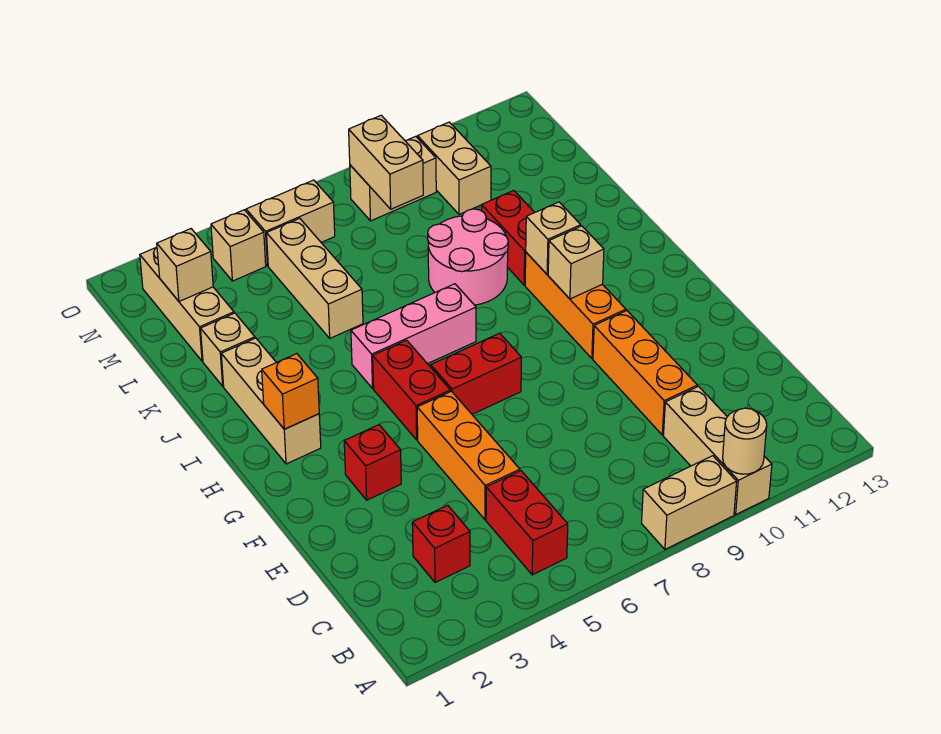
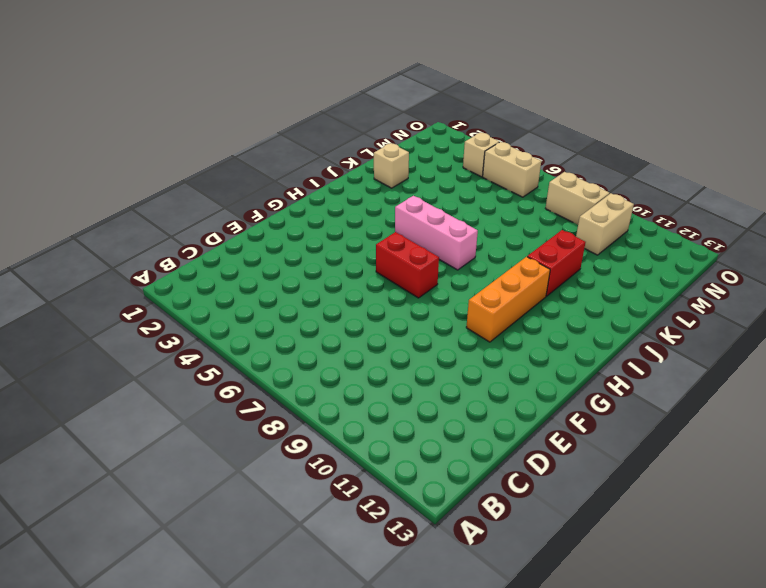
none -> tan brick A8:A9 level 1
none -> tan brick A10:C10 level 1
none -> red brick B5:C5 level 1

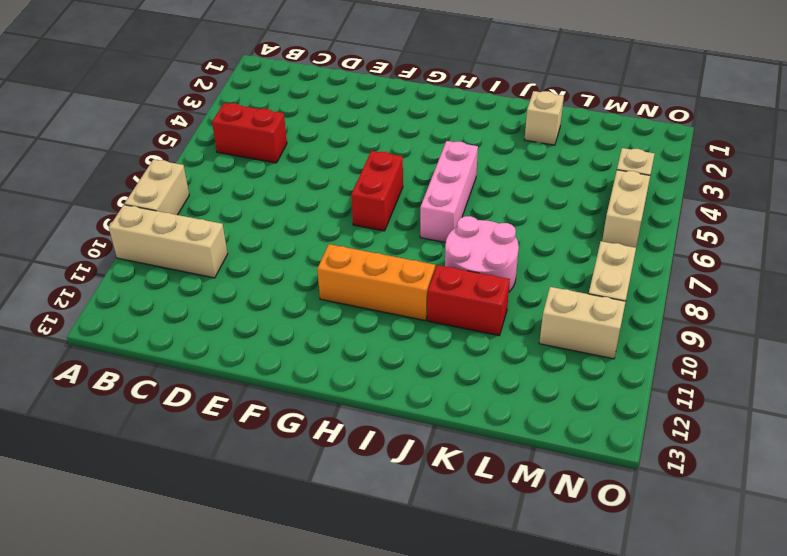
none -> red brick C3 level 1
none -> orange brick D5:F5 level 1
none -> orange brick D10:F10 level 1

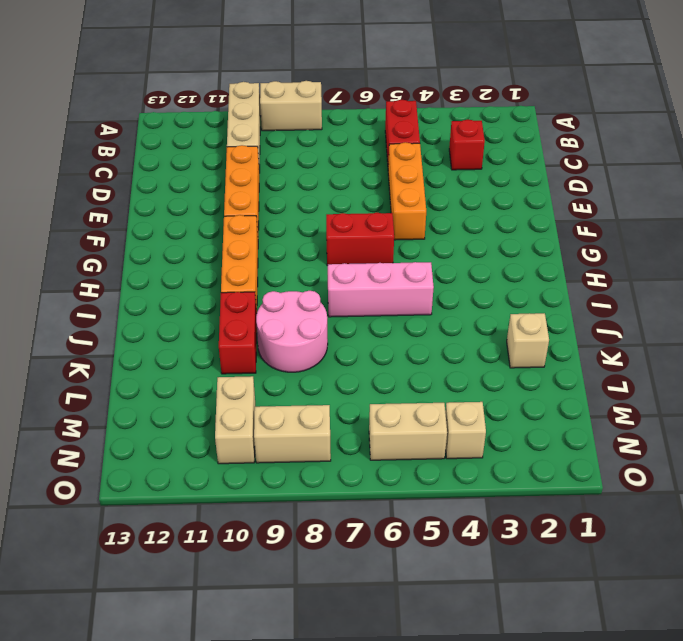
none -> red brick F3 level 1
none -> red brick G5:H5 level 1
none -> tan brick H2:J2 level 1

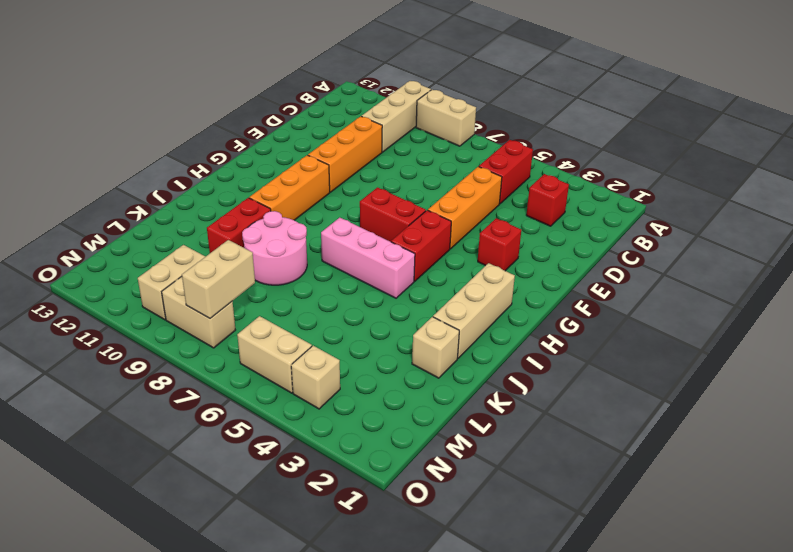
none -> tan brick K5:M5 level 1
none -> tan brick L2:N2 level 1
none -> tan round brick A10 level 2

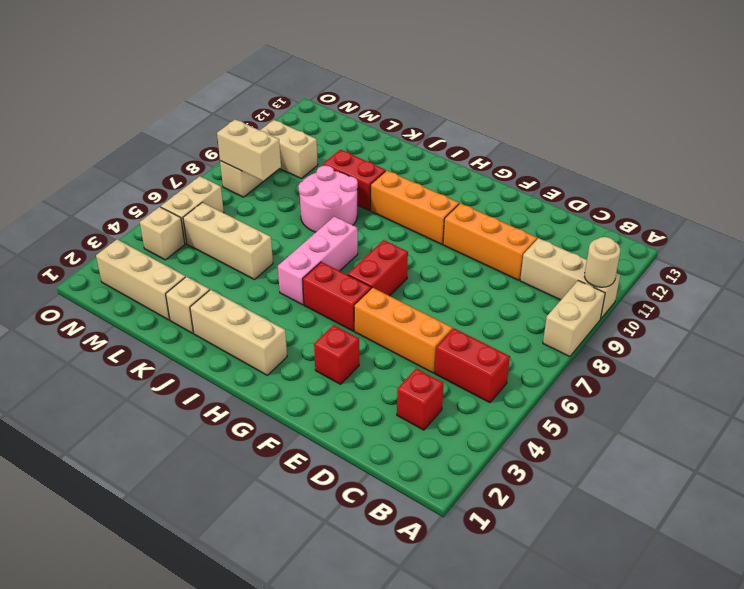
none -> orange brick H2 level 2
none -> tan brick H10 level 2
none -> tan brick I10 level 2

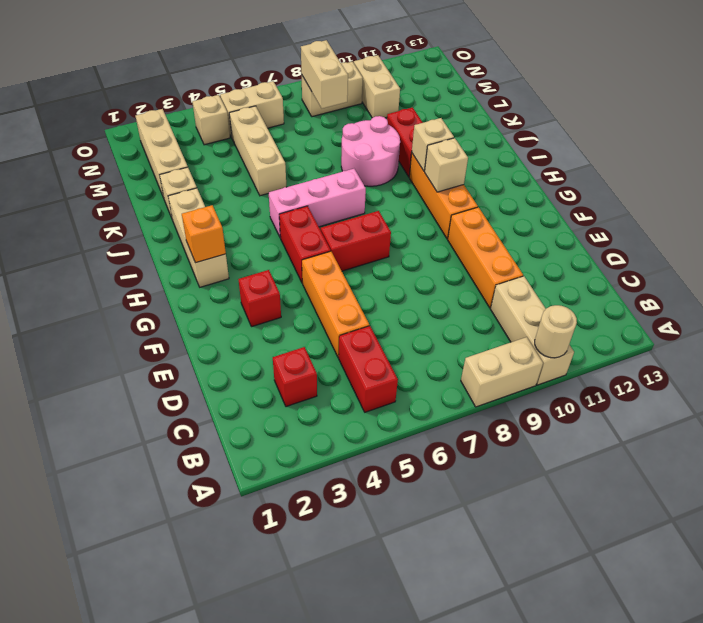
none -> tan brick M2 level 2

